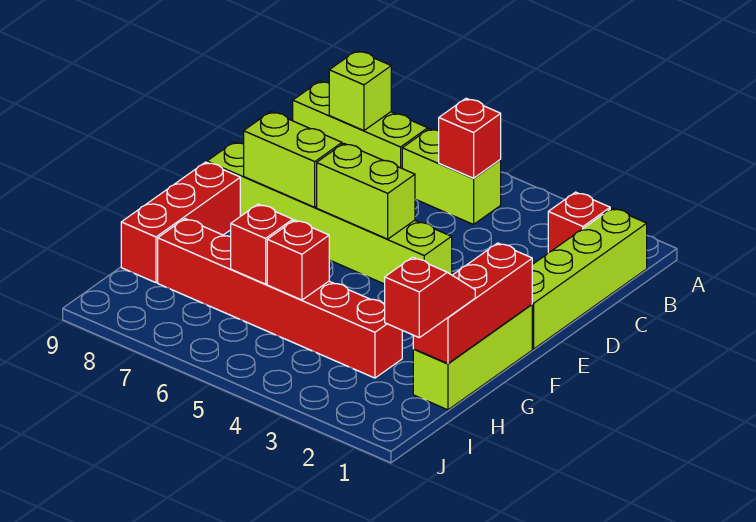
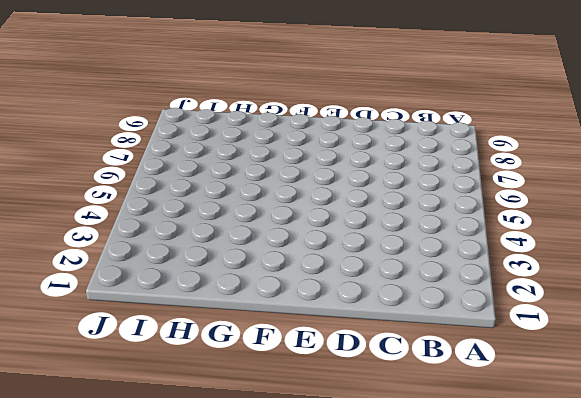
none -> lime brick B1:E1 level 1
none -> red brick B2 level 1
none -> lime brick B5:B6 level 1

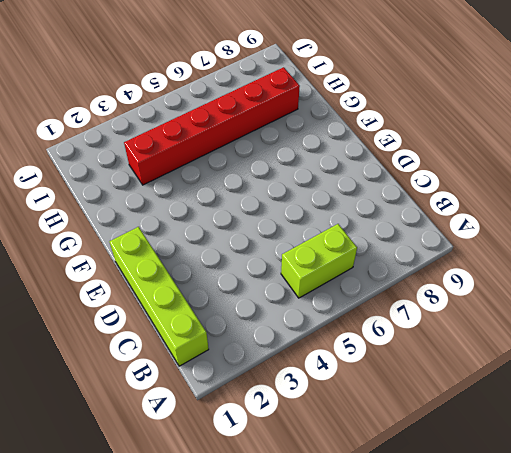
none -> red brick B2 level 1
none -> lime brick B7:B9 level 1
none -> lime brick E4:E9 level 1

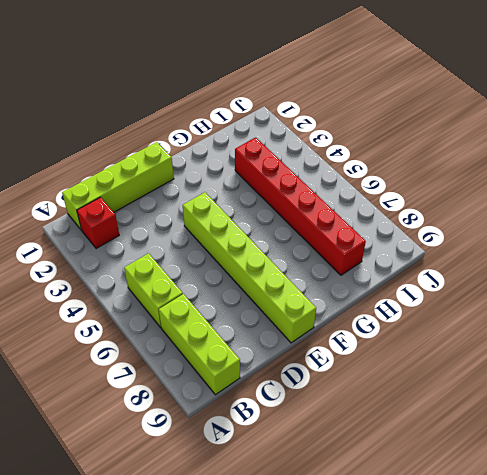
none -> lime brick F1:H1 level 1
none -> red brick F9:H9 level 1
none -> red brick B5 level 2

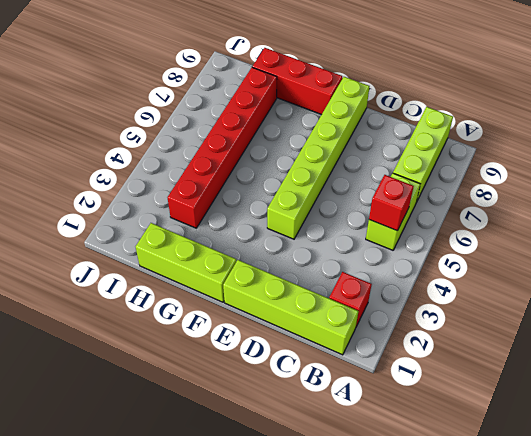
none -> lime brick B8 level 2
none -> lime brick E5:E6 level 2
none -> lime brick E7:E8 level 2

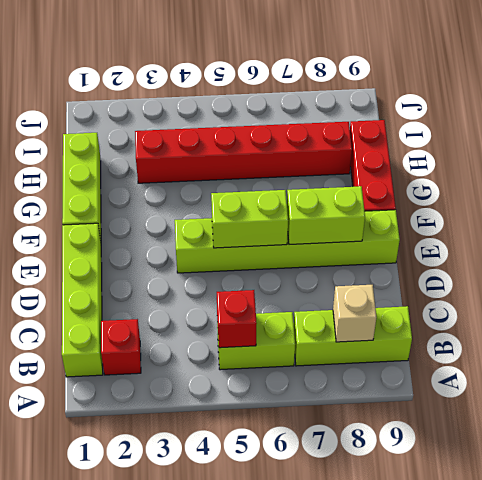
tan brick B8 level 2 -> lime brick B8 level 2
none -> red brick F1:H1 level 2
none -> red brick H5 level 2
none -> red brick H6 level 2

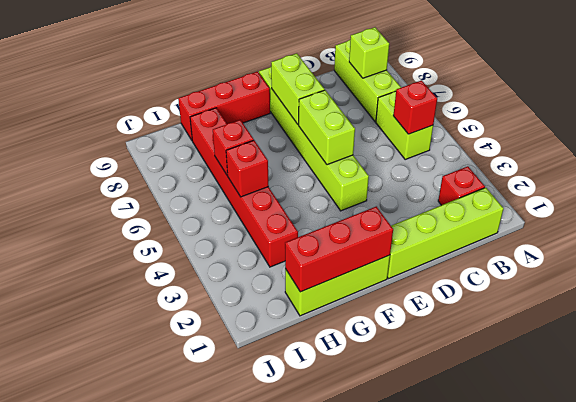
none -> red slope H1:I1 level 3 top I

